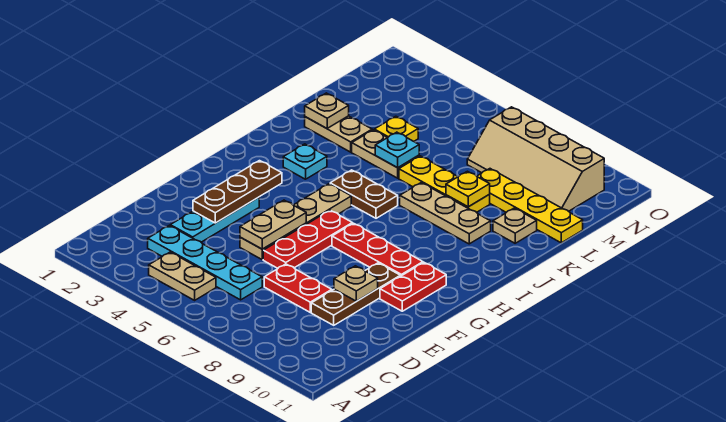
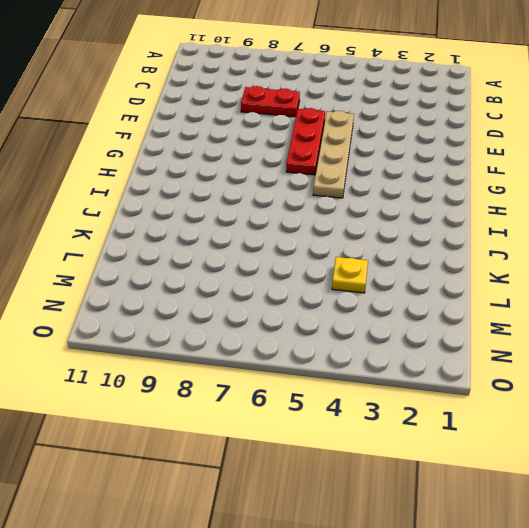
none -> tan plate B4:B5 level 1
none -> cyan plate C3:C6 level 1
none -> cyan plate D3:F3 level 1

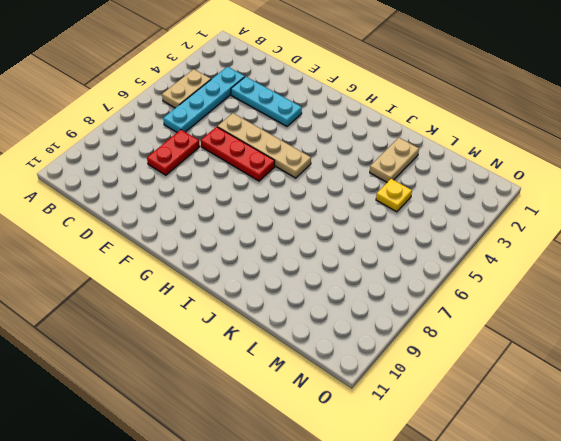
none -> brown plate D9:F9 level 1
none -> red plate F10:G10 level 1
none -> red plate G7:G9 level 1

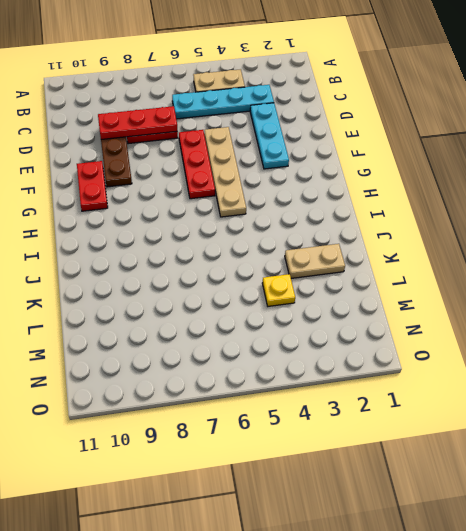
red plate D7:D9 level 2 -> red plate G7:G9 level 1
none -> cyan plate I3 level 1
none -> brown plate I5:I6 level 1
none -> tan plate J7:J9 level 1

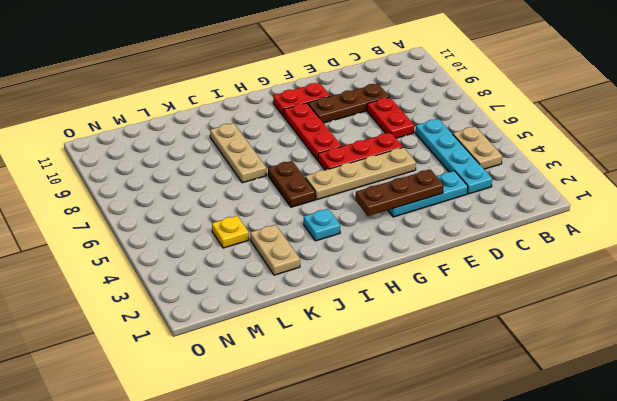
none -> tan plate K4:K5 level 1
none -> yellow plate K6:K8 level 1
none -> tan plate K10 level 1

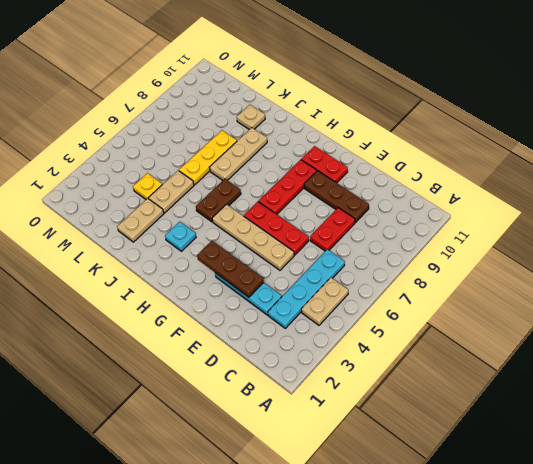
none -> yellow plate L8:L11 level 1
none -> tan slope M7:N10 level 1 top N
none -> tan plate E5:F5 level 2

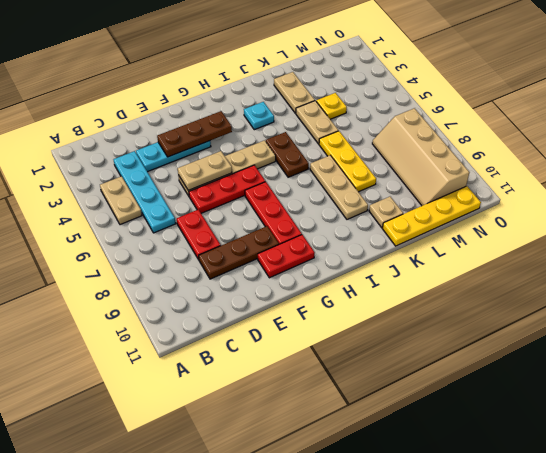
yellow plate K11:N11 level 1 -> yellow plate L8:L11 level 1
none -> tan plate E9 level 2
none -> tan plate K2 level 2
none -> cyan plate K5 level 2

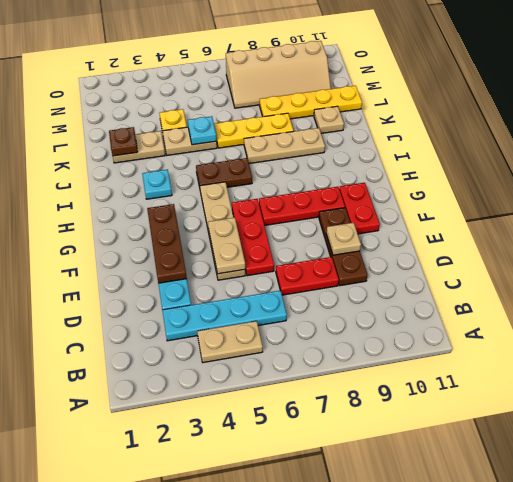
brown plate K2 level 2 -> tan plate K2 level 2
none -> yellow plate K8 level 2

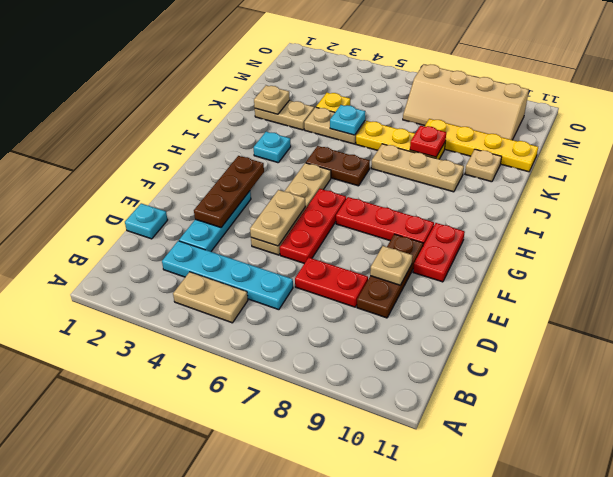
cyan plate D1 level 1 -> none
red plate K8 level 2 -> yellow plate K8 level 2

